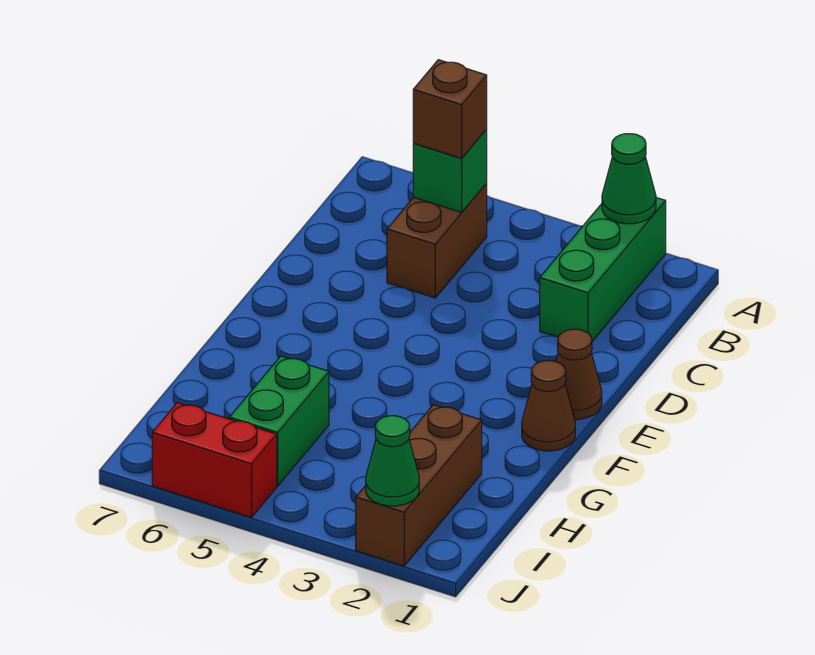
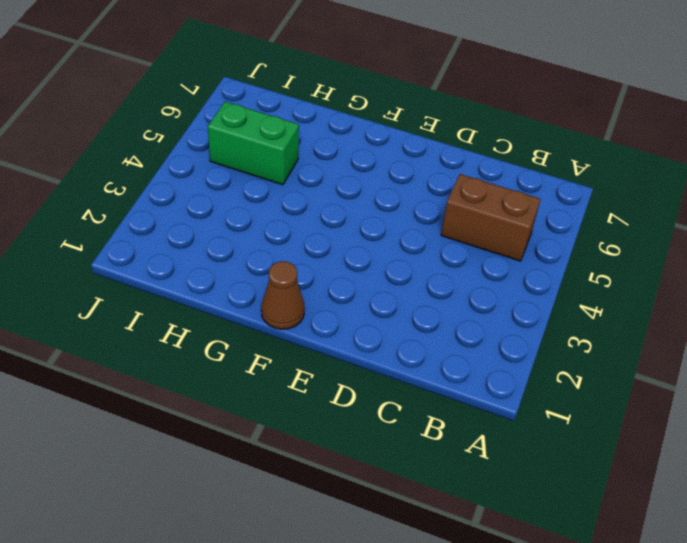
none -> green brick A2:C2 level 1
none -> brown cone E1 level 1

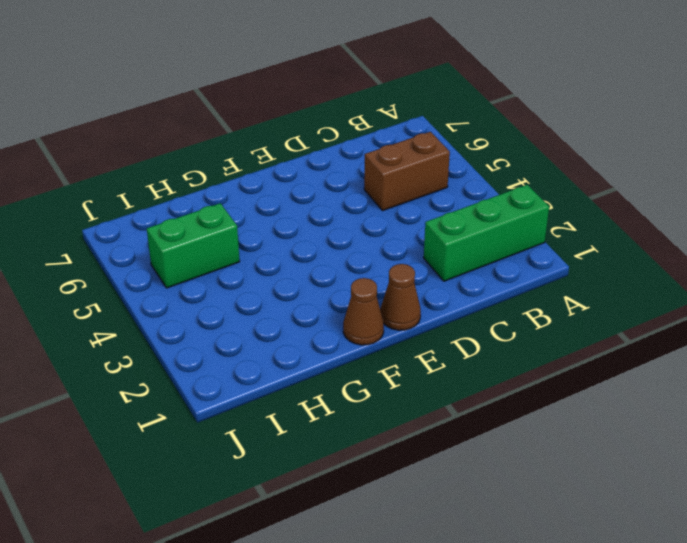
none -> brown brick H2:J2 level 1
none -> red brick J5:J6 level 1

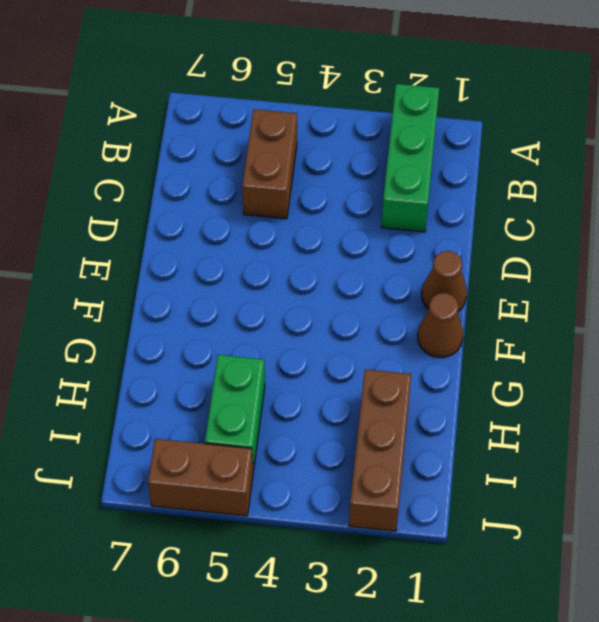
brown brick J5:J6 level 1 -> red brick J5:J6 level 1
none -> green cone A2 level 2
none -> green brick B5 level 2

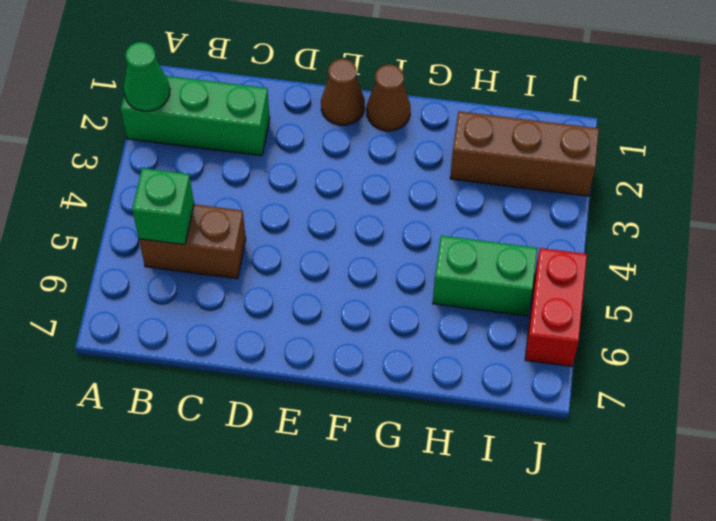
none -> green cone J2 level 2
none -> brown brick B5 level 3

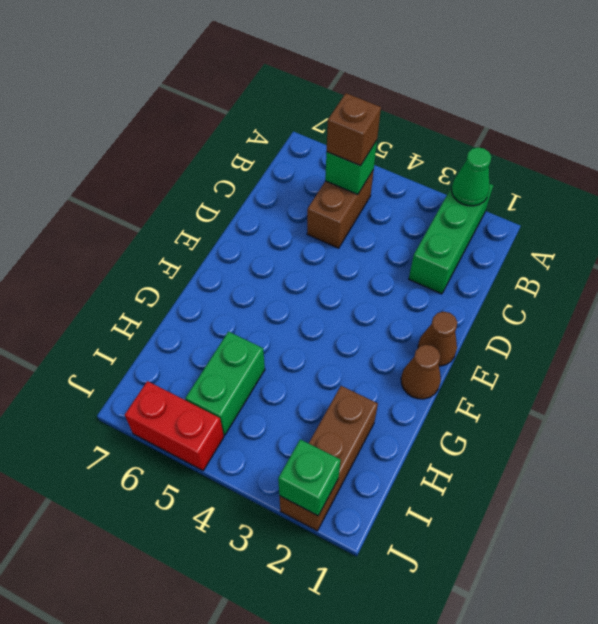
green brick J2 level 2 -> green cone J2 level 2

